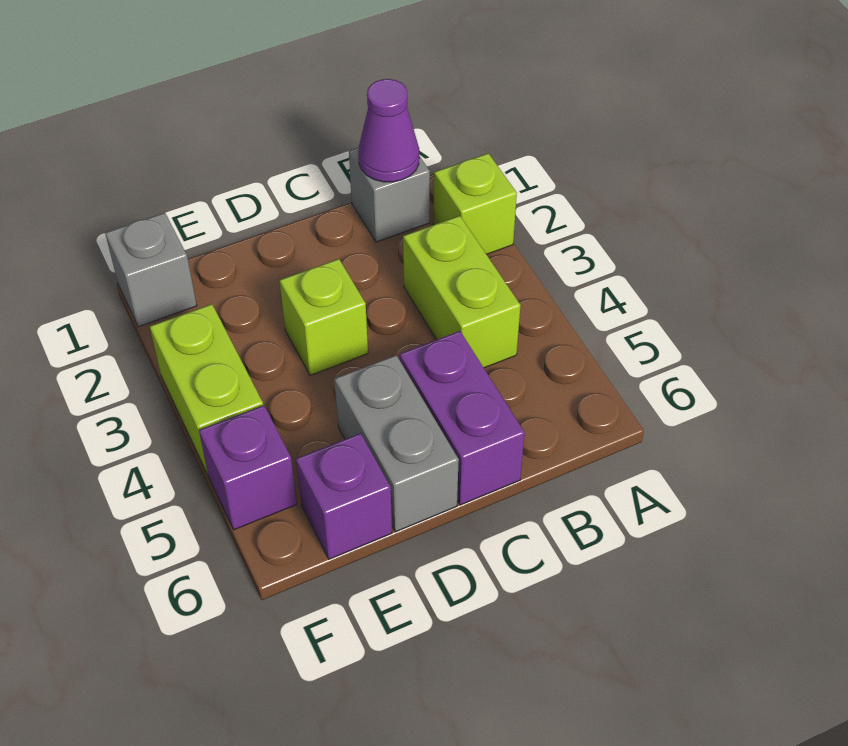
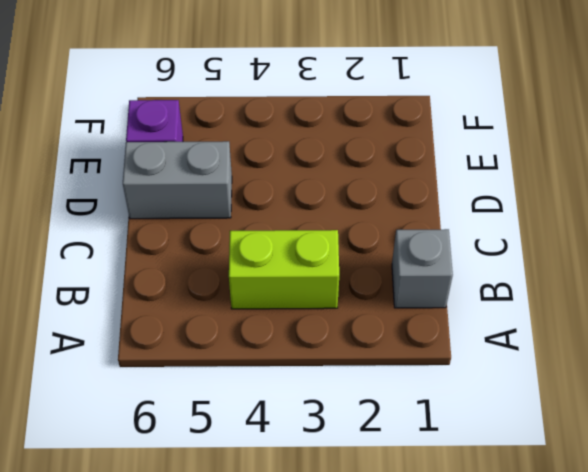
none -> lime brick A2 level 1
none -> purple brick C5:C6 level 1

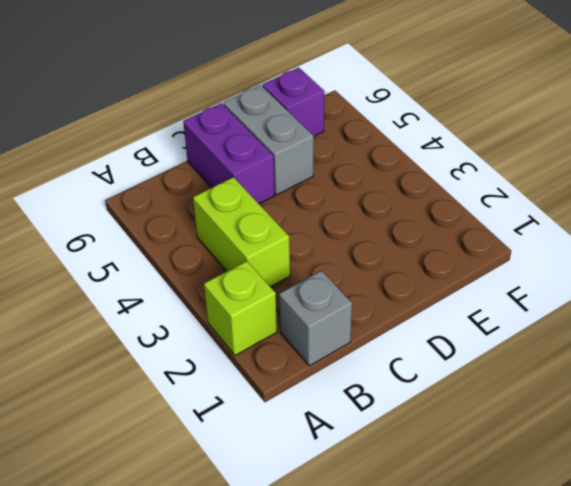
none -> lime brick D3 level 1
none -> grey brick F1 level 1

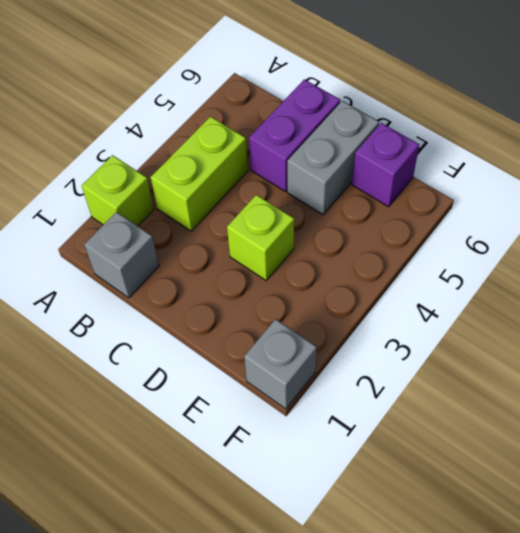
none -> lime brick F3:F4 level 1
none -> purple brick F5 level 1

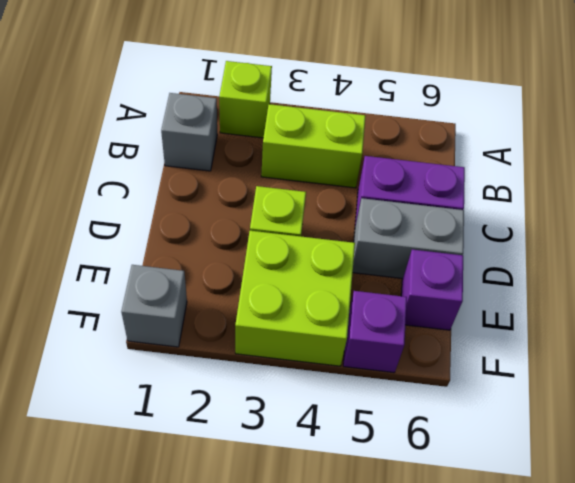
lime brick E3:F4 level 1 -> lime brick F3:F4 level 1
none -> purple cone B1 level 2

